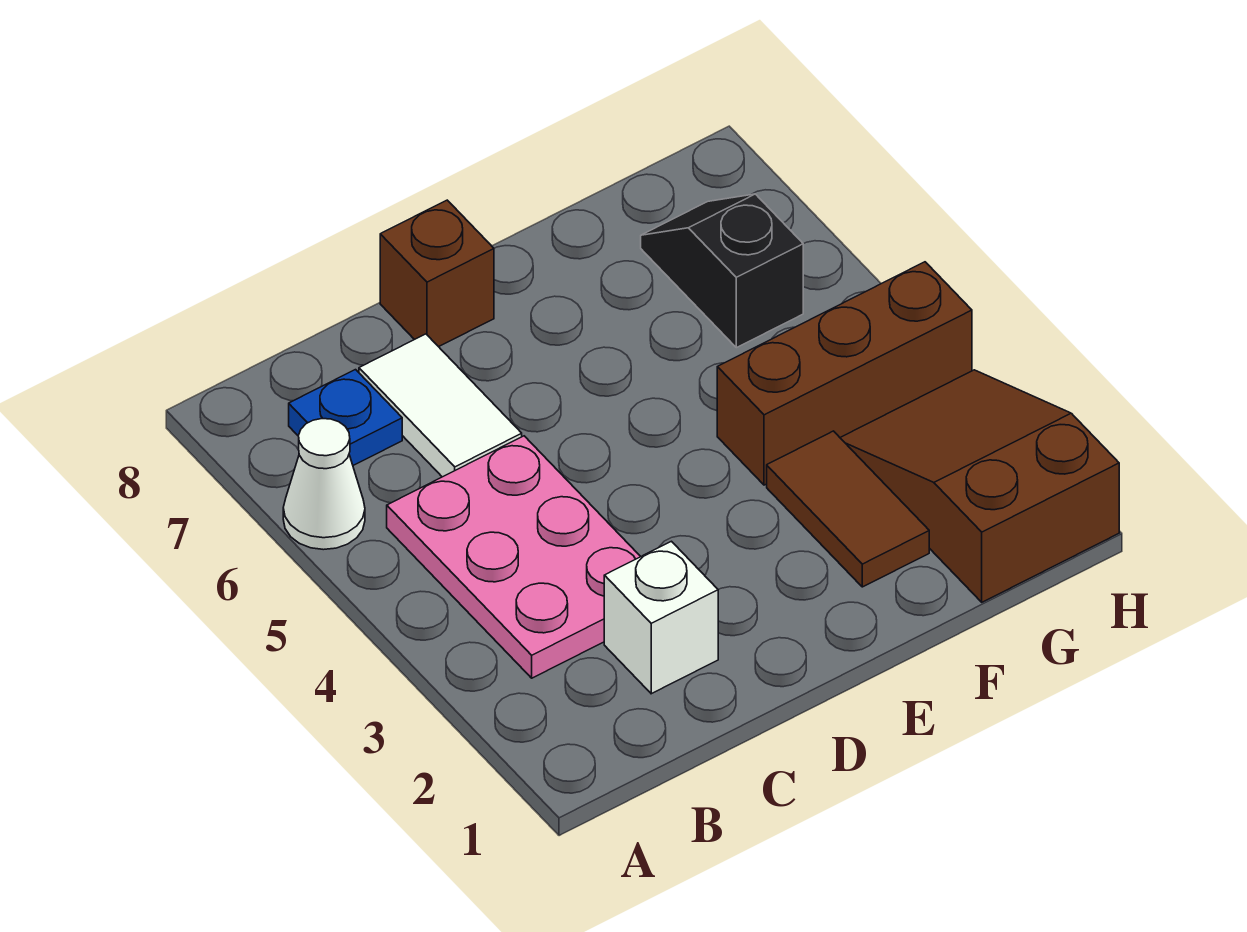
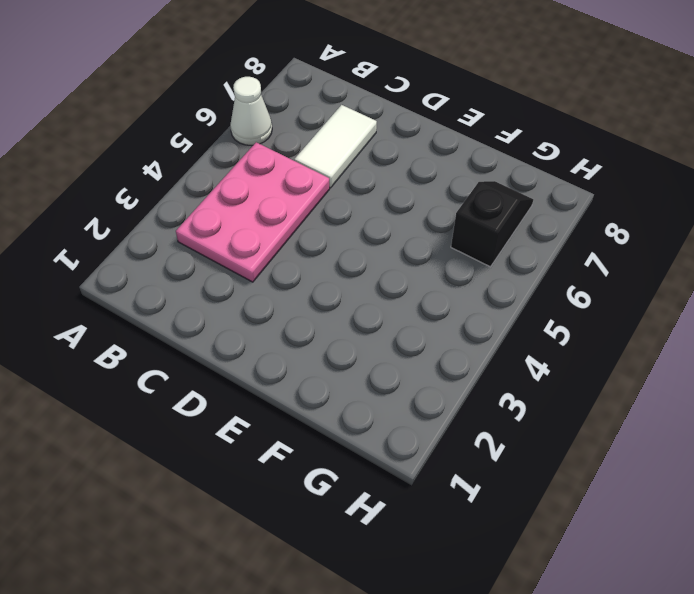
none -> blue plate B7 level 1
none -> white brick C2 level 1

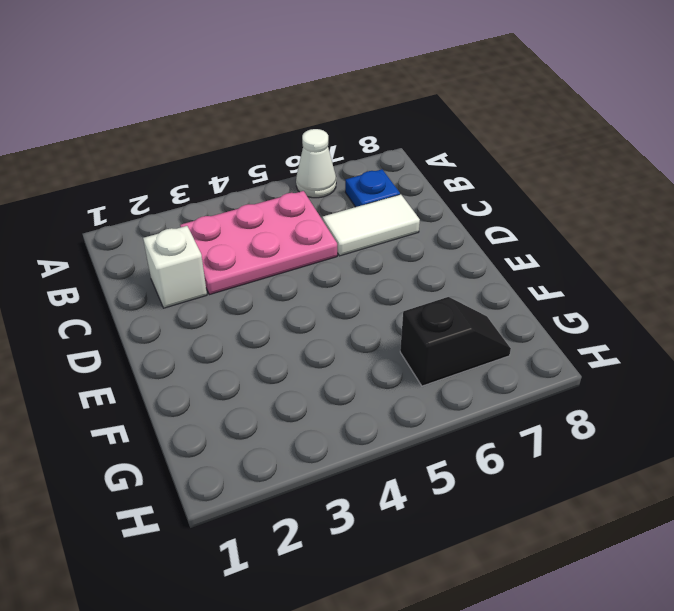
none -> brown brick D8 level 1
none -> brown tile F2:F3 level 1

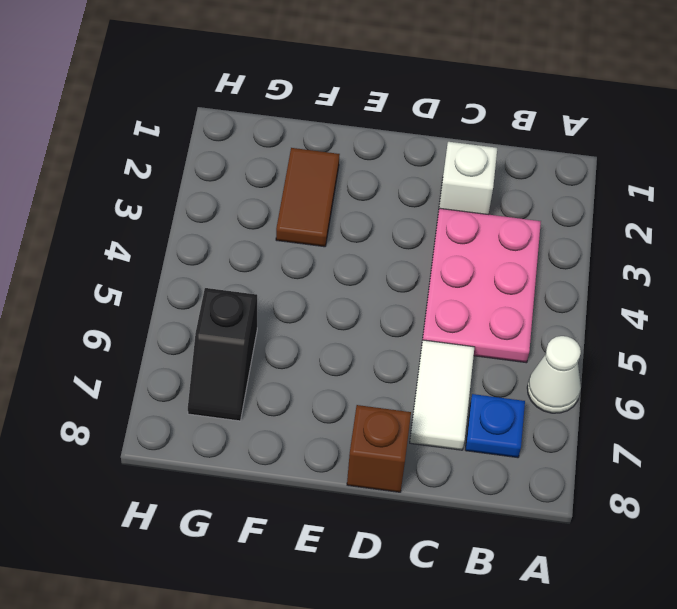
none -> brown brick F4:H4 level 1
none -> brown slope G1:H3 level 1 top 1

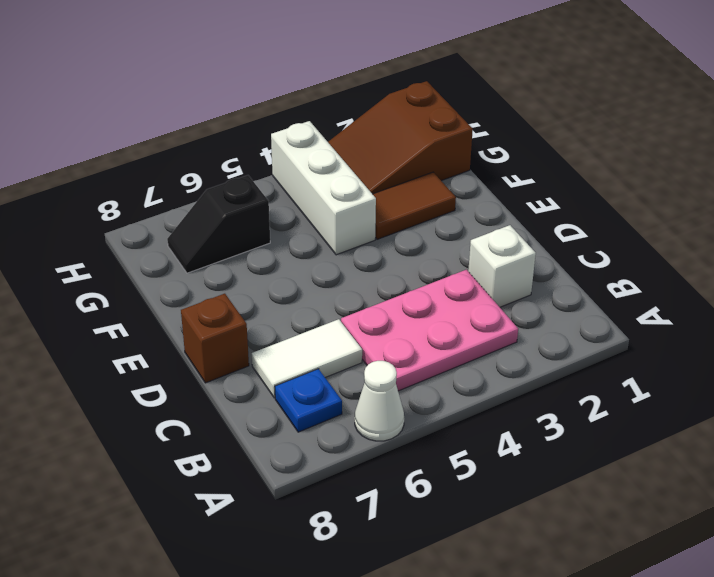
white brick F4:H4 level 1 -> brown brick F4:H4 level 1

